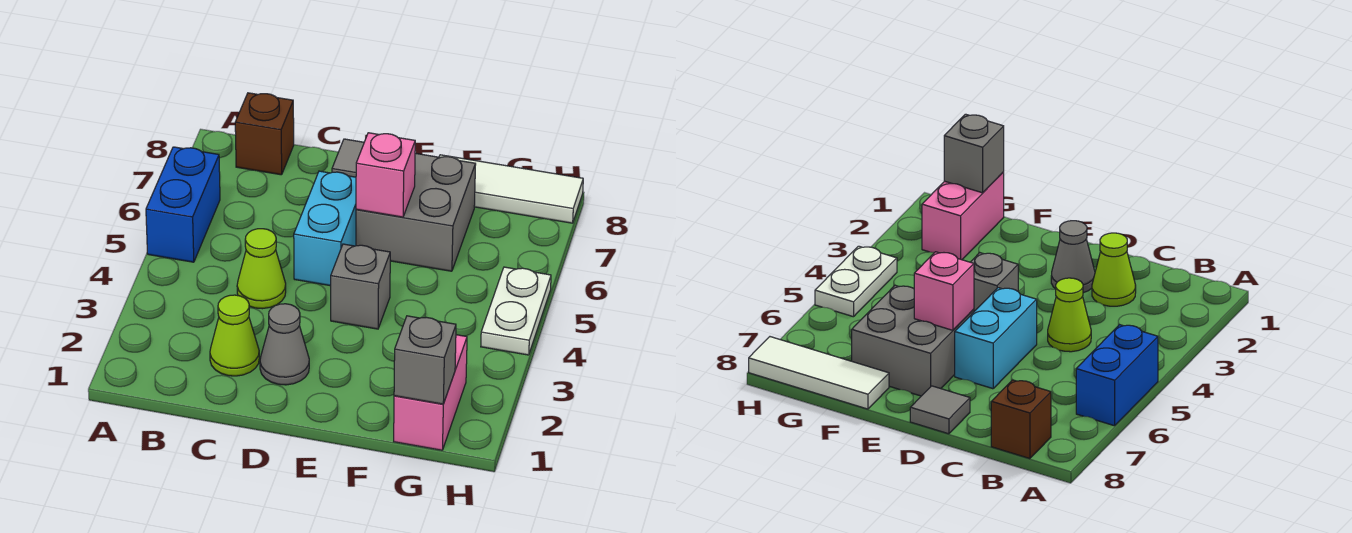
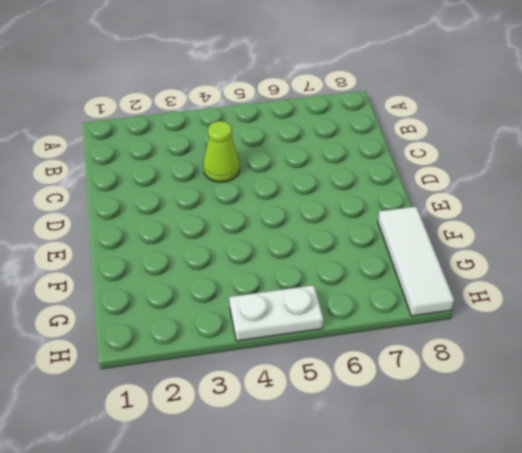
none -> blue brick A5:A6 level 1
none -> brown brick B8 level 1
none -> lime cone C2 level 1

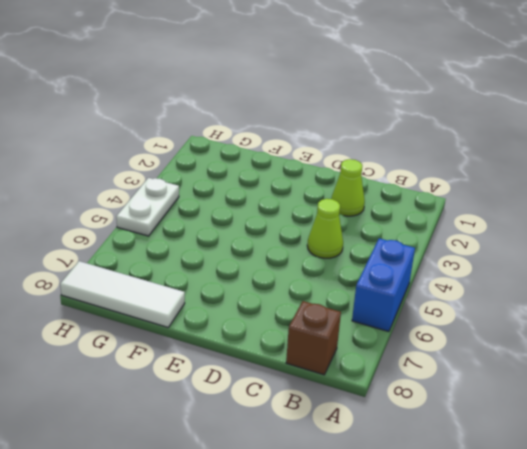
none -> grey cone D2 level 1
none -> cyan brick D5:D6 level 1
none -> grey tile D8 level 1

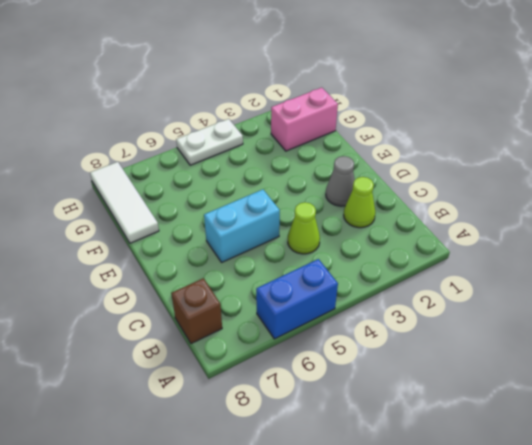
none -> grey tile D8 level 1
none -> grey brick E4 level 1
none -> grey brick E6:F7 level 1

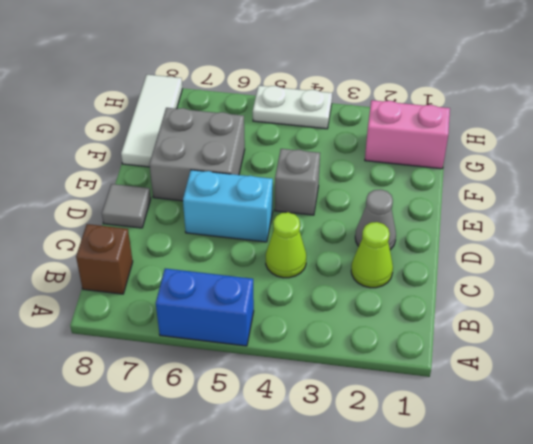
none -> pink brick E6 level 2
none -> grey brick G1 level 2

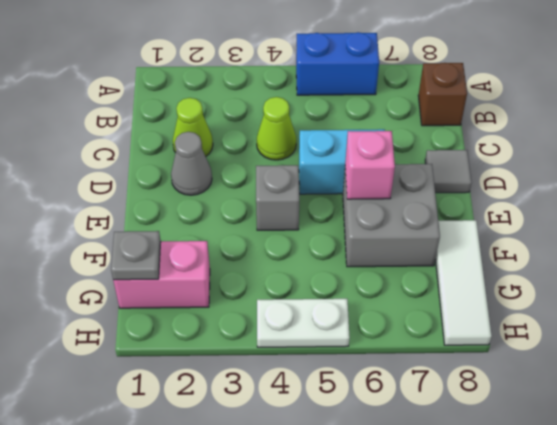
grey plate G1 level 2 -> grey brick G1 level 2

